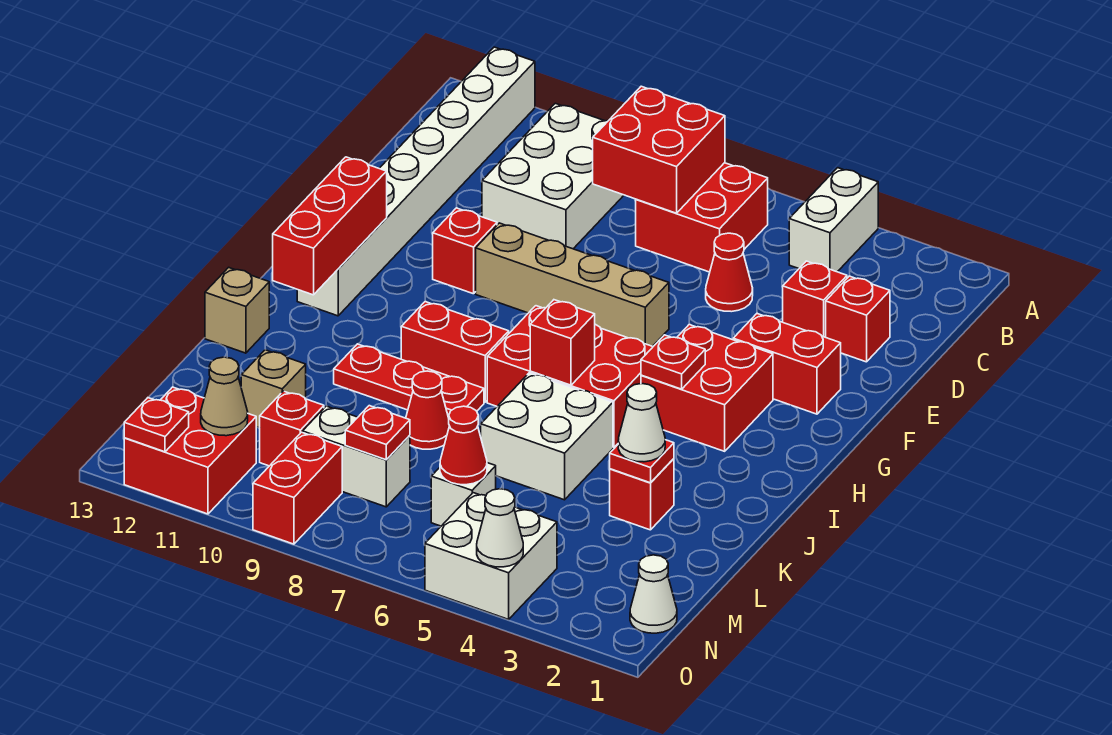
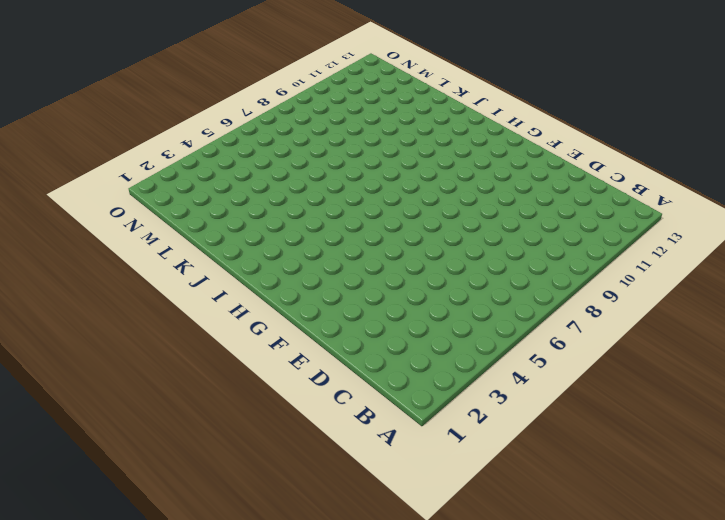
none -> white brick A4:B4 level 1
none -> white brick A12:H12 level 1
none -> red brick B6:C7 level 1
none -> white brick B9:D10 level 1

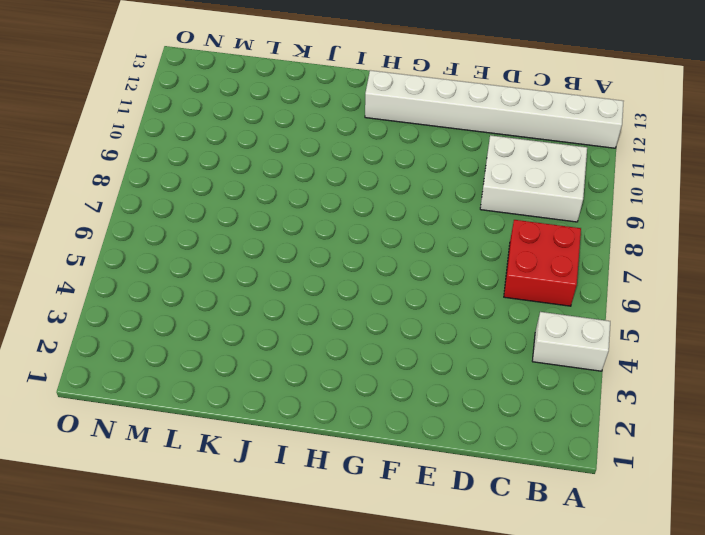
none -> red brick D2 level 1
none -> red brick D3 level 1
none -> red cone D5 level 1
none -> red brick F2:F3 level 1

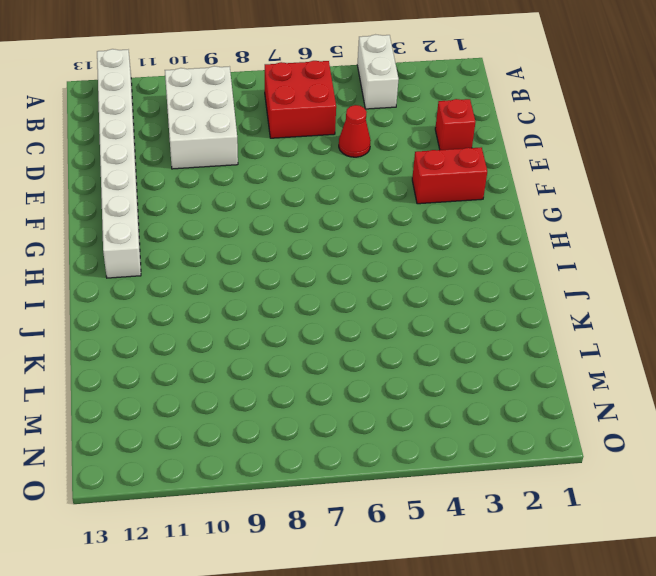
none -> red brick D3 level 1
none -> tan brick F6:F9 level 1
none -> red brick F10 level 1
none -> red brick G3:H4 level 1

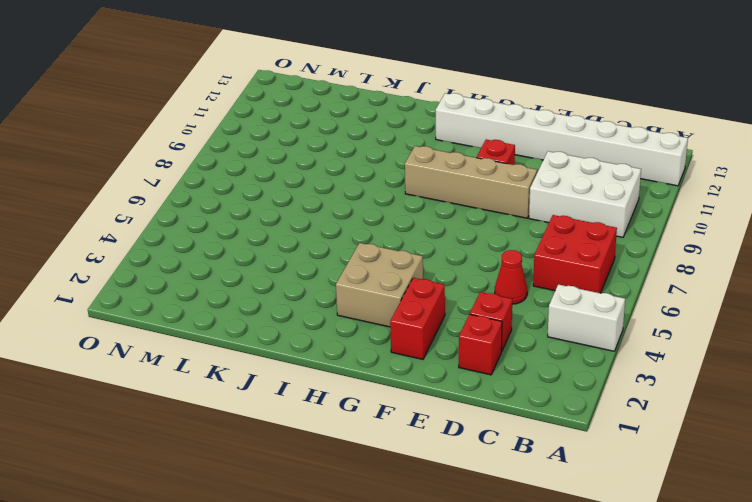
tan brick E9:H9 level 1 -> tan brick F6:F9 level 1
tan brick G3:H4 level 1 -> red brick G3:H4 level 1
none -> red brick H5:I7 level 1
none -> red brick I8:I9 level 1
none -> white brick J5:K6 level 1
none -> red plate J8:J10 level 1

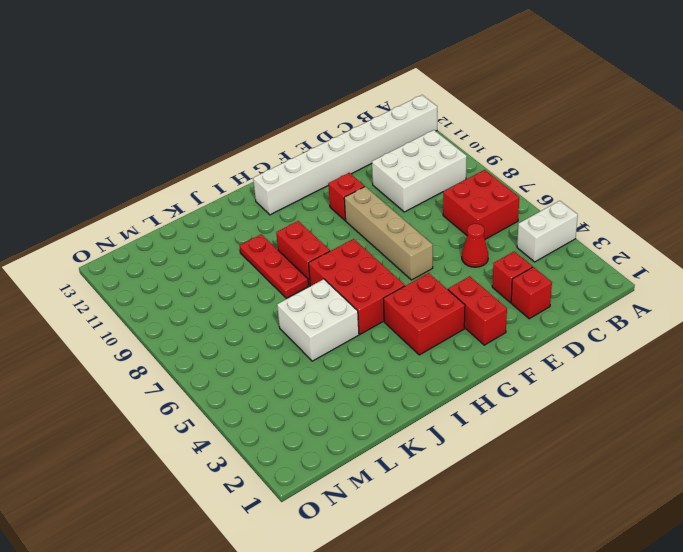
none -> tan brick J13 level 1
none -> red brick K3 level 1
none -> red cone K8 level 1
none -> tan brick L11 level 1

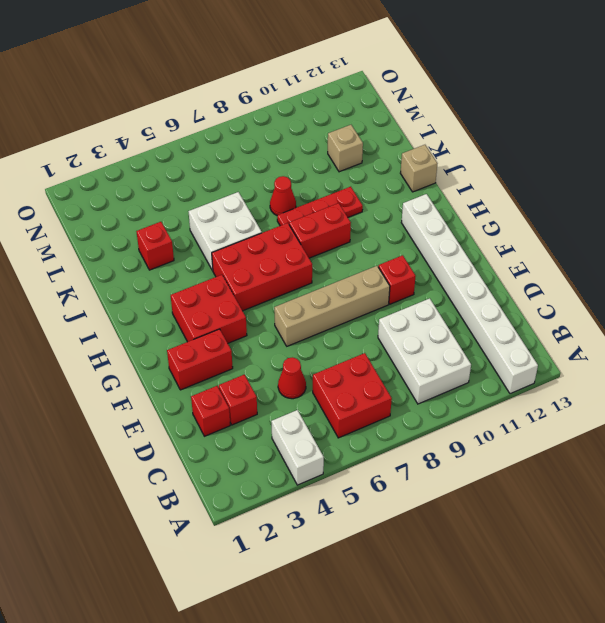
none -> white brick M6 level 1
none -> white brick M8:M9 level 1
none -> red brick M10 level 1
none -> white cone N1 level 1

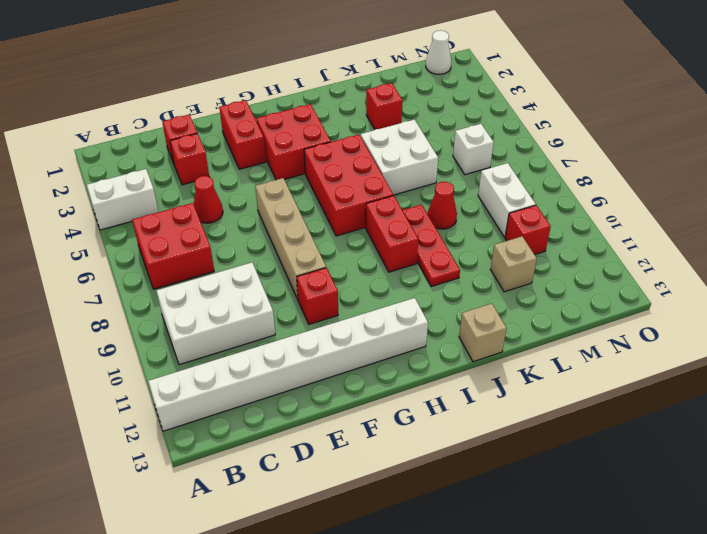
none -> white brick N4:O5 level 1
none -> red brick N9:O9 level 1
none -> red brick N11:O12 level 1
none -> red brick B7:C8 level 2

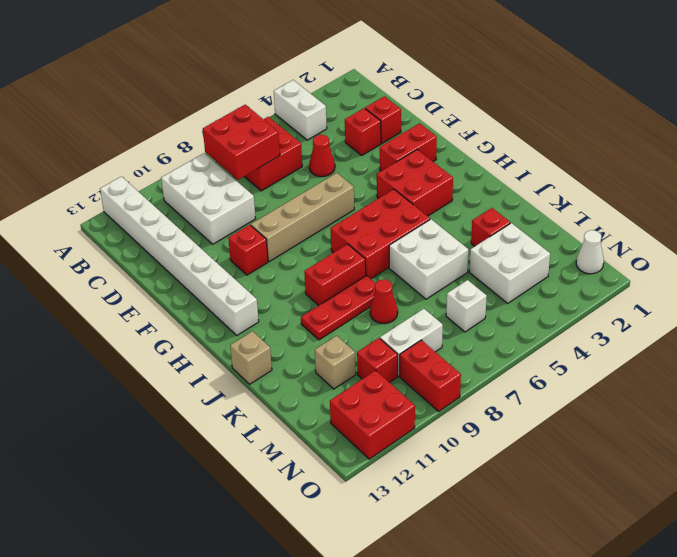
white brick L3:M4 level 1 -> white brick N4:O5 level 1
none -> red brick G12:I12 level 2
none -> red plate H4 level 2
none -> red brick I6 level 2
none -> red plate K3 level 2

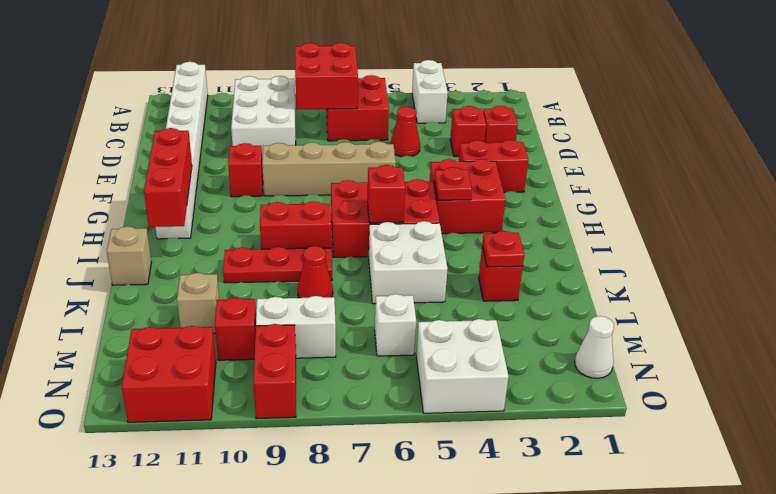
none -> red cone M6 level 2
none -> red plate M8 level 2
none -> tan cone N11 level 2
none -> white cone O4 level 2

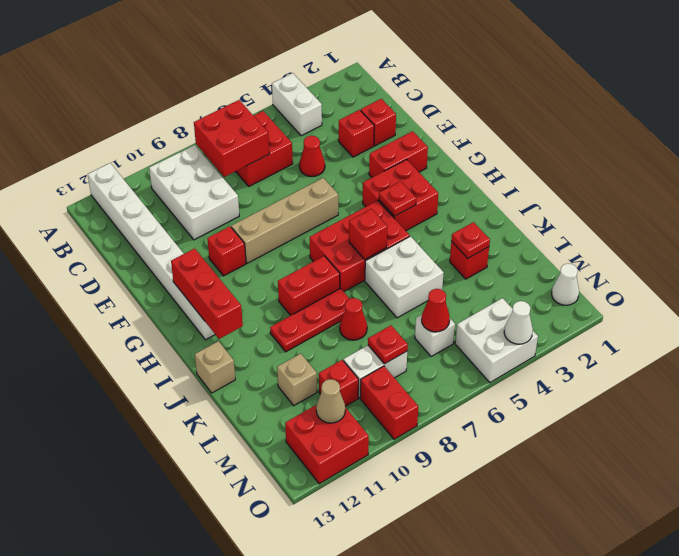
none -> red plate O12 level 2
none -> white cone K3 level 3

